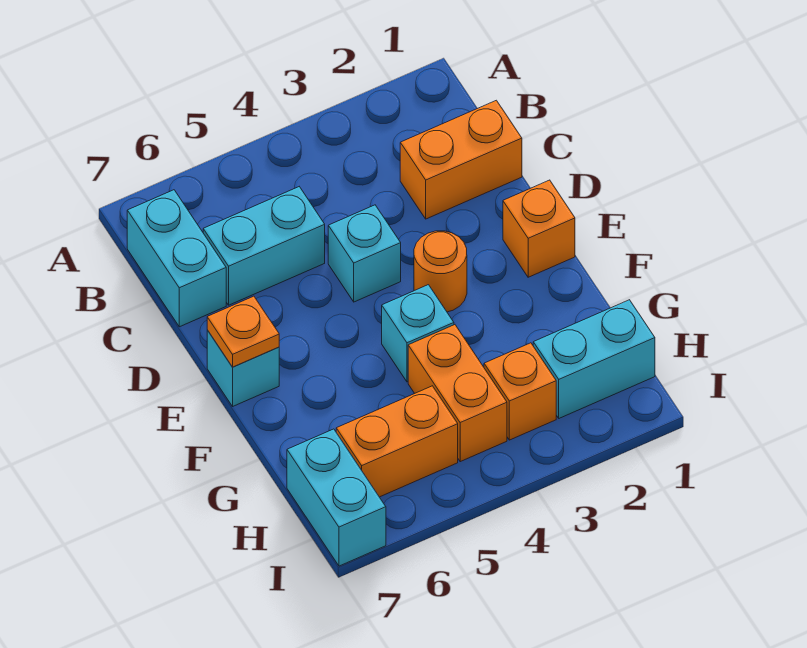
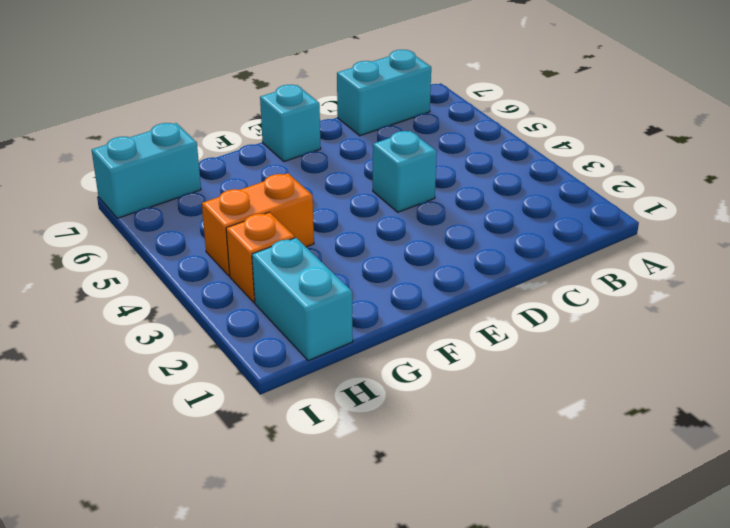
none -> orange brick C1:C2 level 1
none -> cyan brick C5:C6 level 1
none -> orange brick E1 level 1

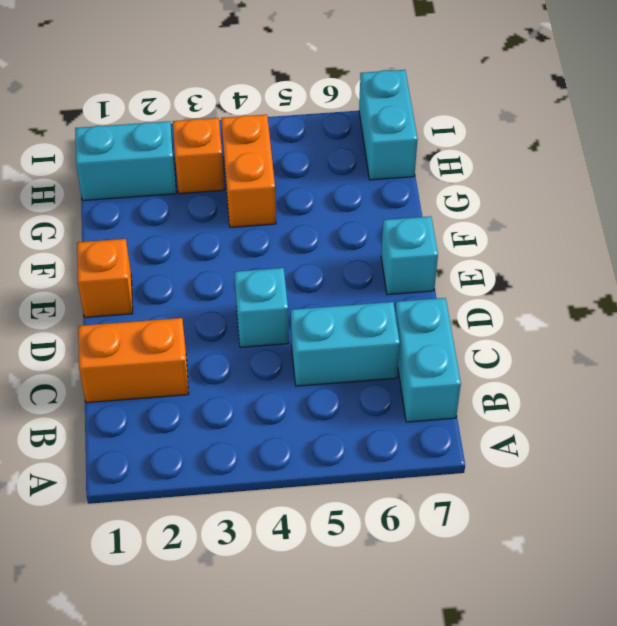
none -> orange round brick E3 level 1
none -> cyan brick F4 level 1
none -> orange brick H5:H6 level 1

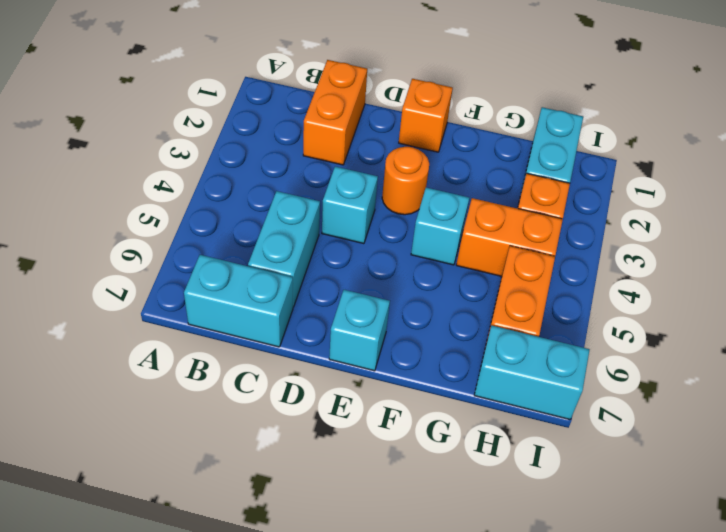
none -> orange plate E7 level 2

